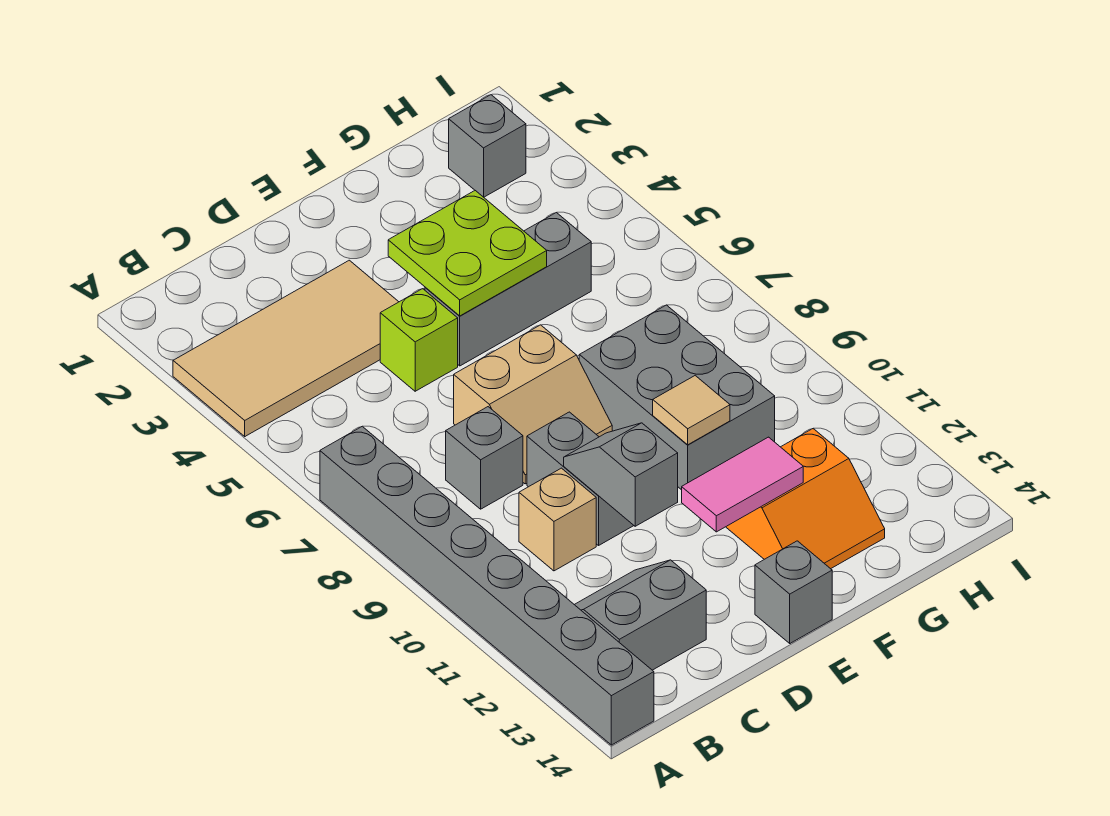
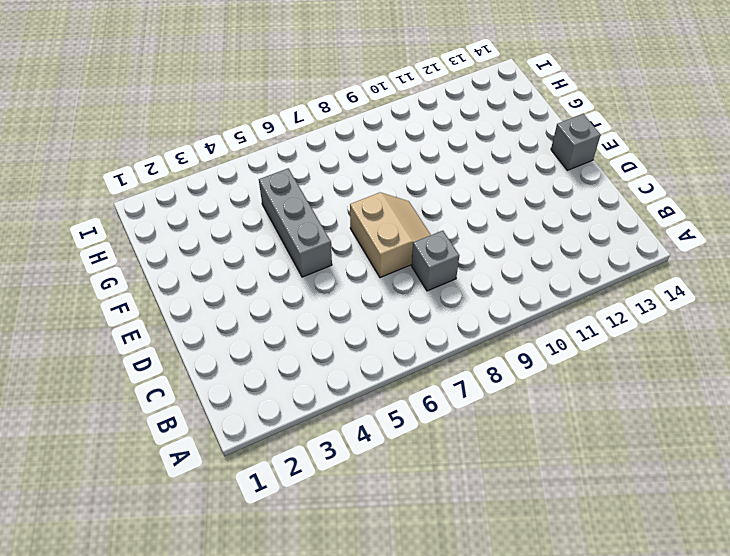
none -> tan tile A3:D4 level 1
none -> grey brick A7:A14 level 1
none -> grey slope B12:C13 level 1 top 13

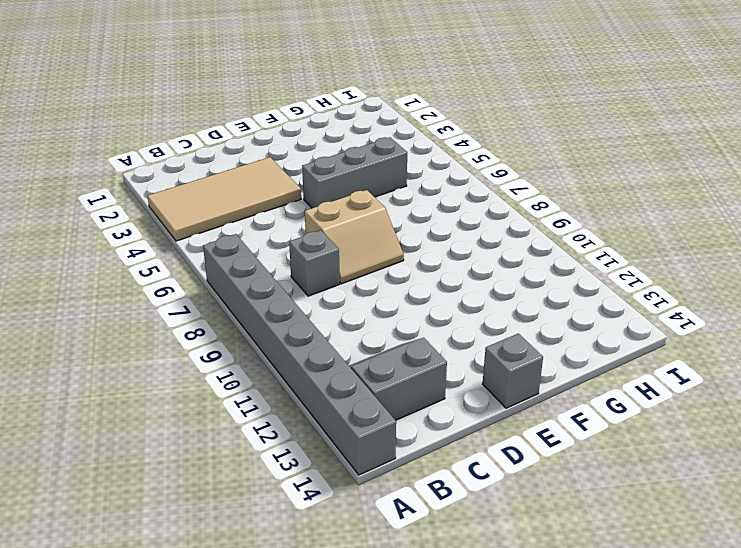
none -> tan brick C10 level 1
none -> lime brick D5 level 1
none -> grey brick D9:D10 level 1

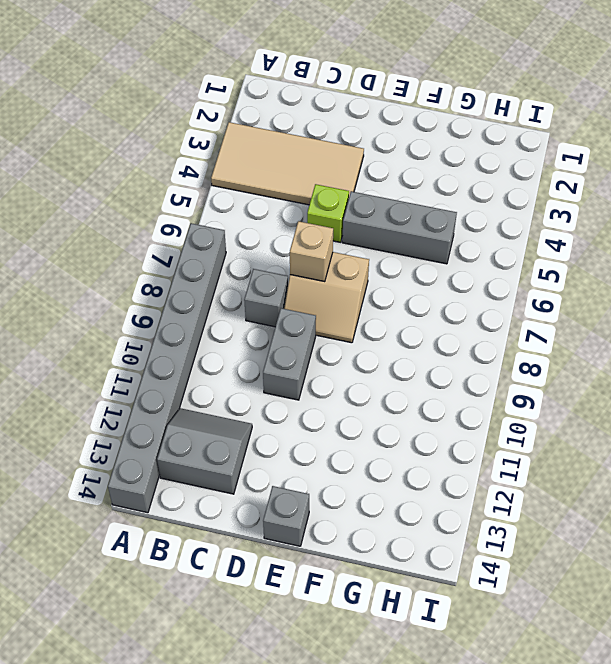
tan brick D7 level 2 -> tan brick C10 level 1
none -> grey brick F8:G10 level 1
none -> orange slope F12:G13 level 1 top 12
none -> grey brick H2 level 1

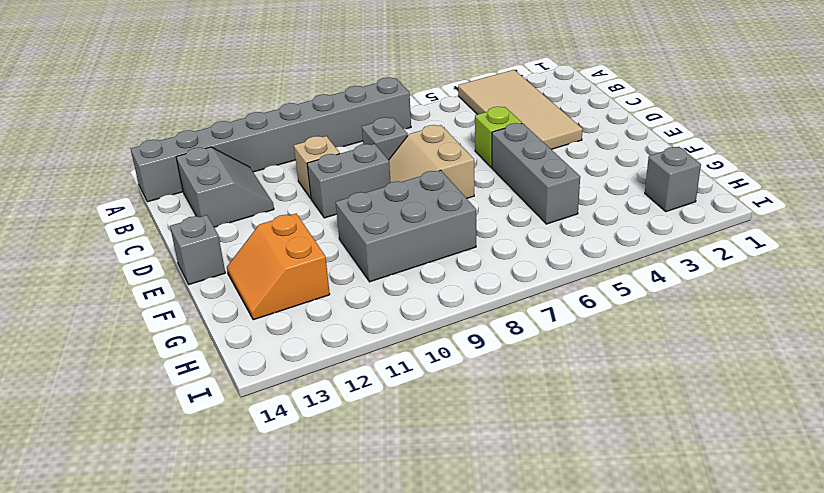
none -> grey slope D10:D11 level 2 top 11
none -> lime plate E4:F5 level 2
none -> pink tile E12:F12 level 2

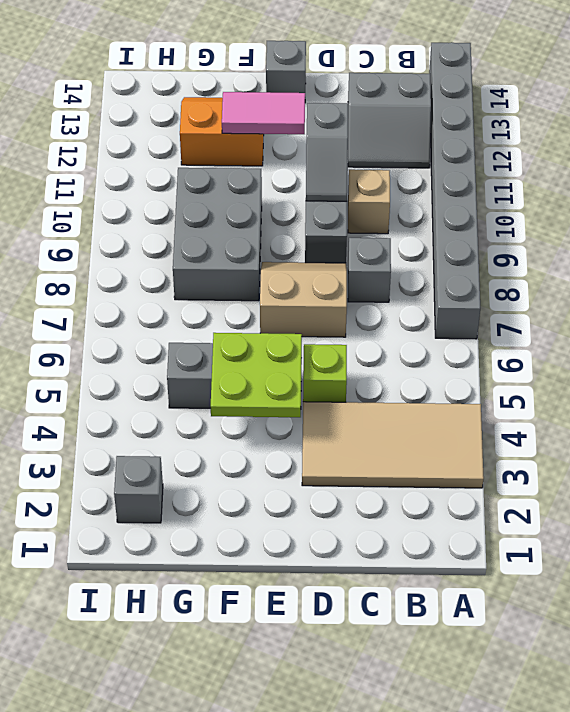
none -> tan tile F10 level 2

